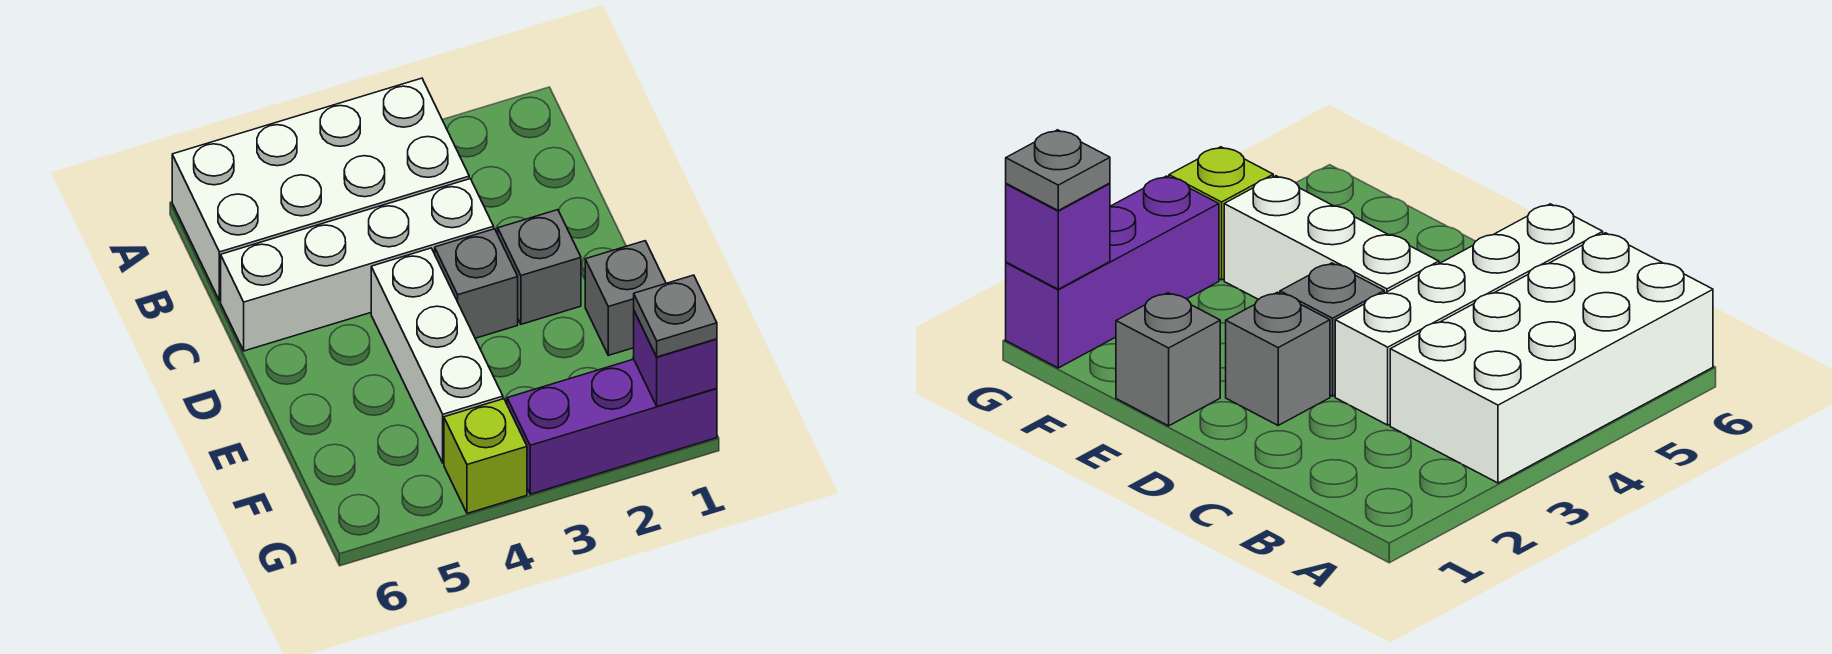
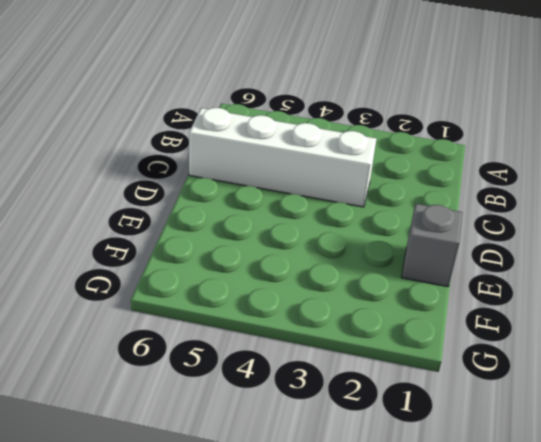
none -> white brick A3:B6 level 1
none -> grey brick D2 level 1

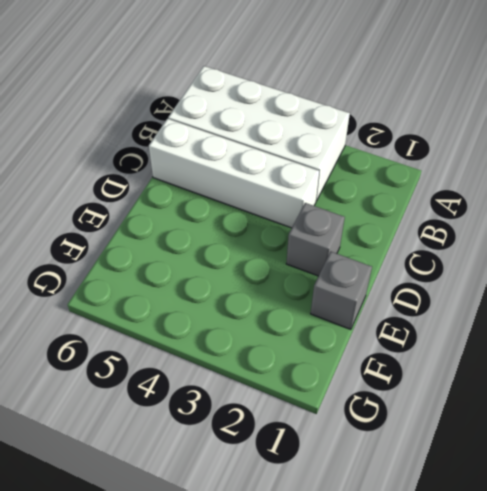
none -> grey brick D3 level 1
none -> white brick D4:F4 level 1

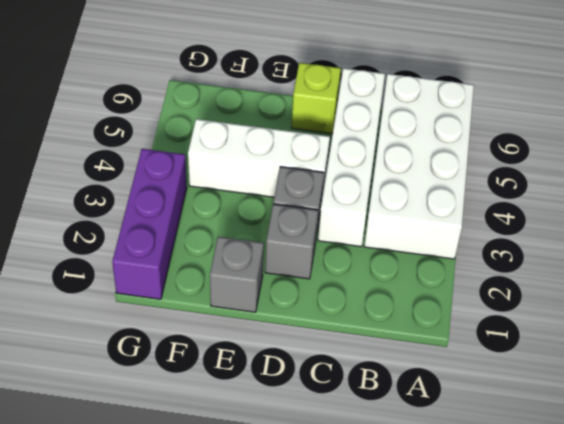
lime brick D6 level 1 -> lime brick G4 level 1
none -> purple brick G1 level 2
none -> grey plate G1 level 3

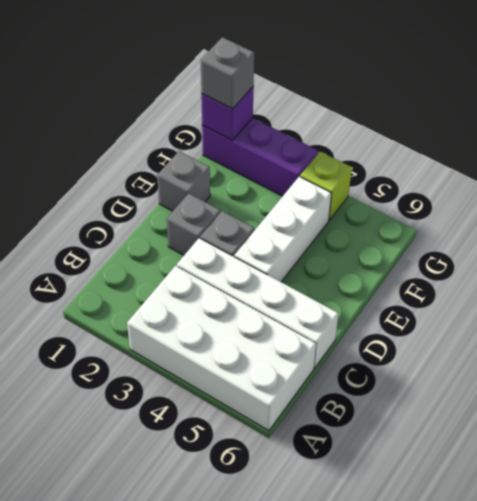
grey brick G1 level 3 -> grey plate G1 level 3

